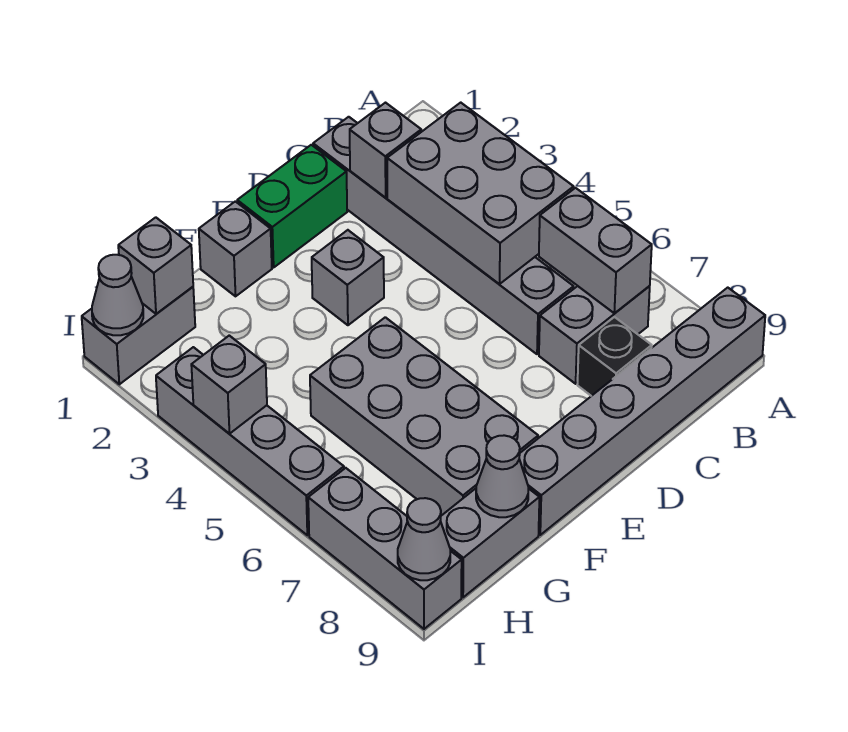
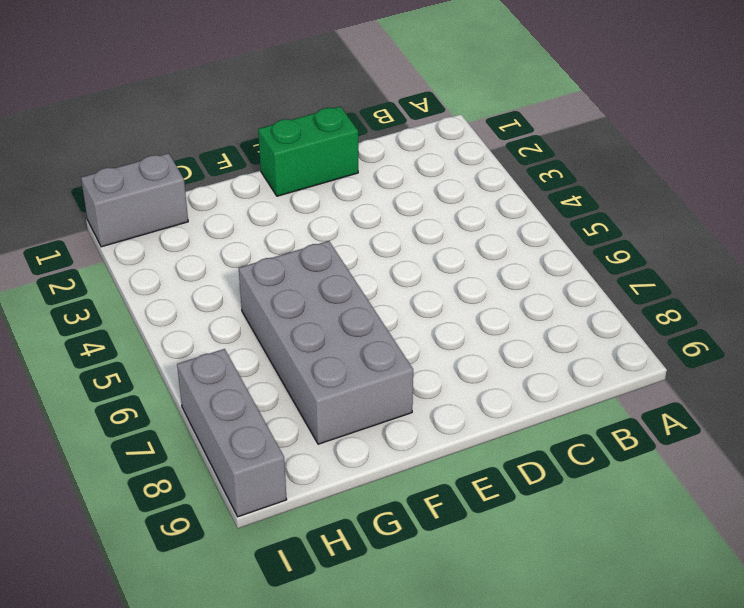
none -> grey brick A9:F9 level 1
none -> grey brick B7:C7 level 1
none -> grey brick C1:C6 level 1

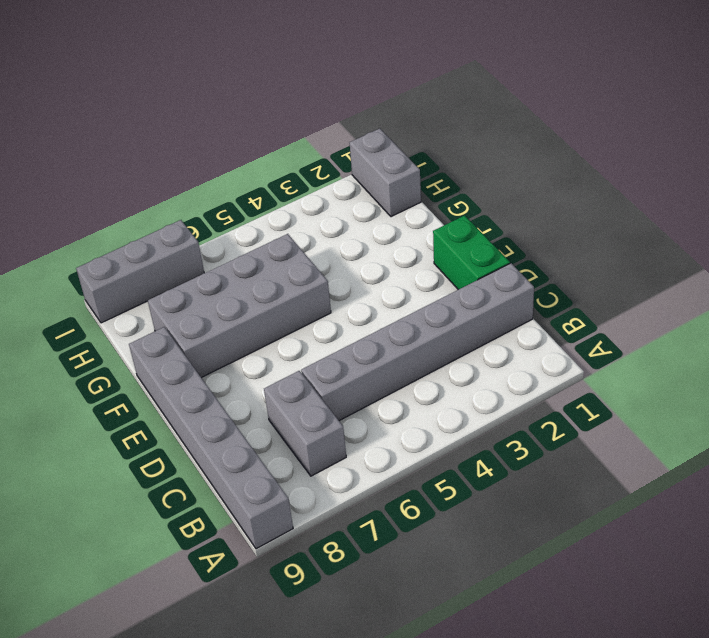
none -> black brick C8 level 1
none -> grey brick E3 level 1
none -> grey brick F1 level 1

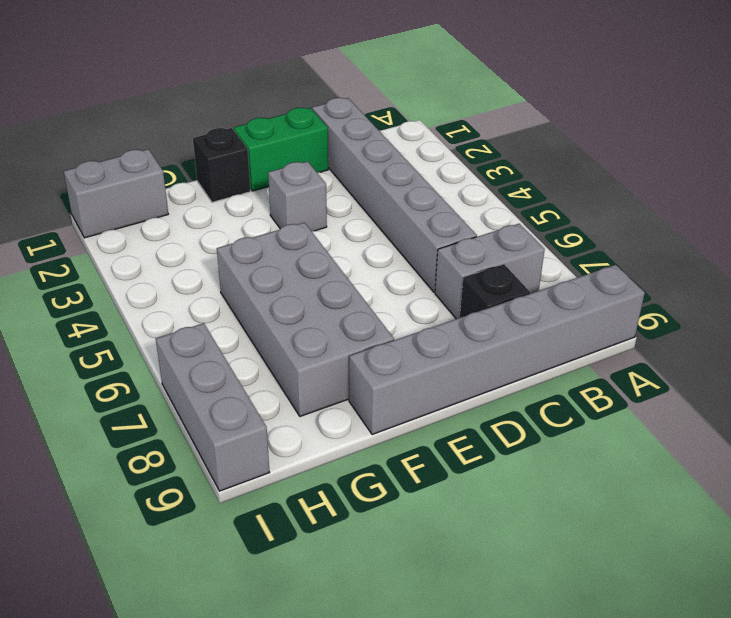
black brick F1 level 1 -> grey brick F1 level 1
none -> grey brick G9:H9 level 1
none -> grey brick I3:I6 level 1
none -> grey brick B3:C5 level 2

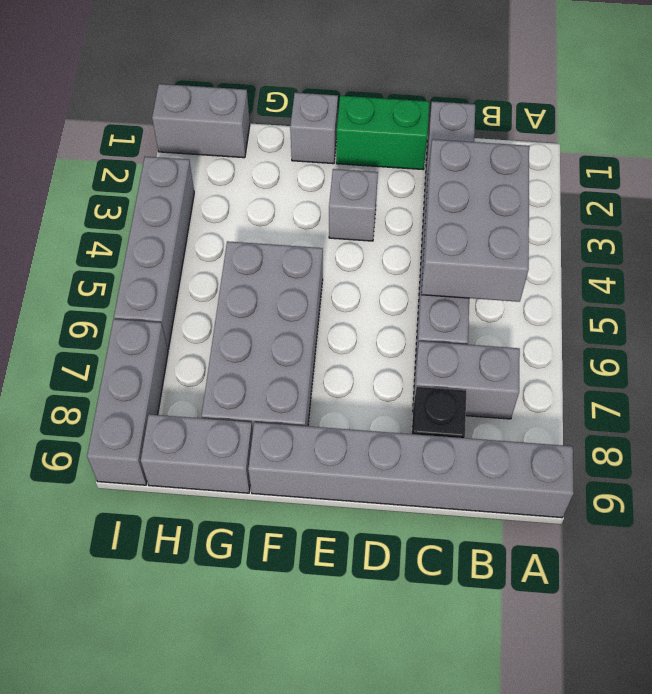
none -> grey brick B6:B7 level 2
none -> grey brick C2 level 2
none -> grey cone G9 level 2

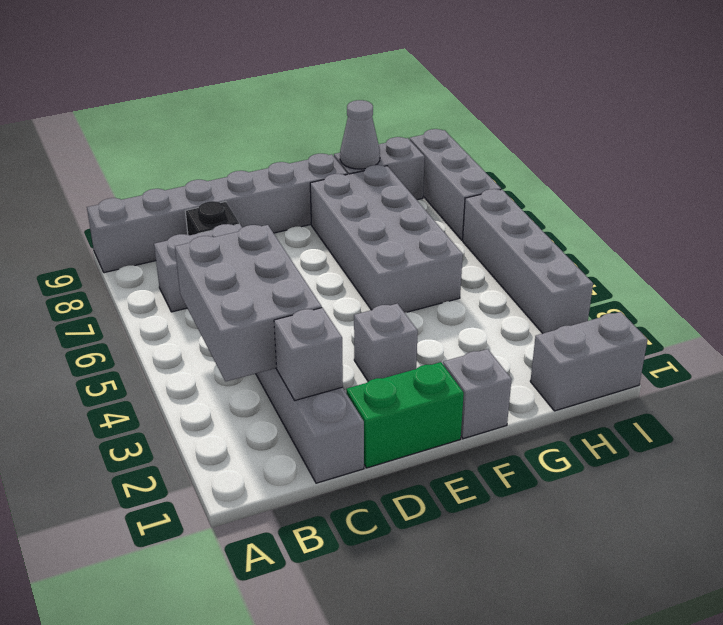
none -> grey brick B6:B7 level 2
none -> grey brick H1 level 2
none -> grey cone I1 level 2

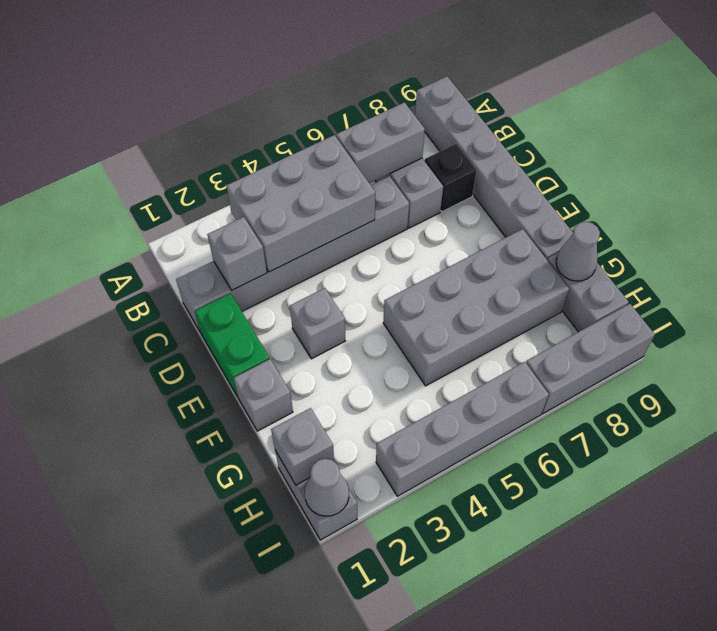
none -> grey brick I4 level 2
none -> grey cone I9 level 2

